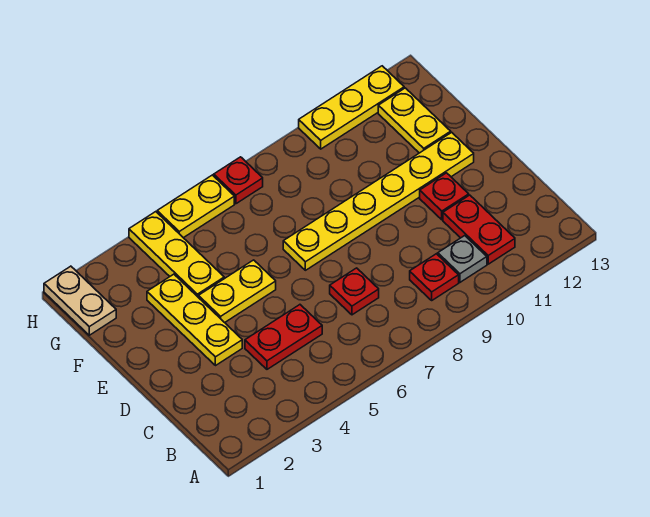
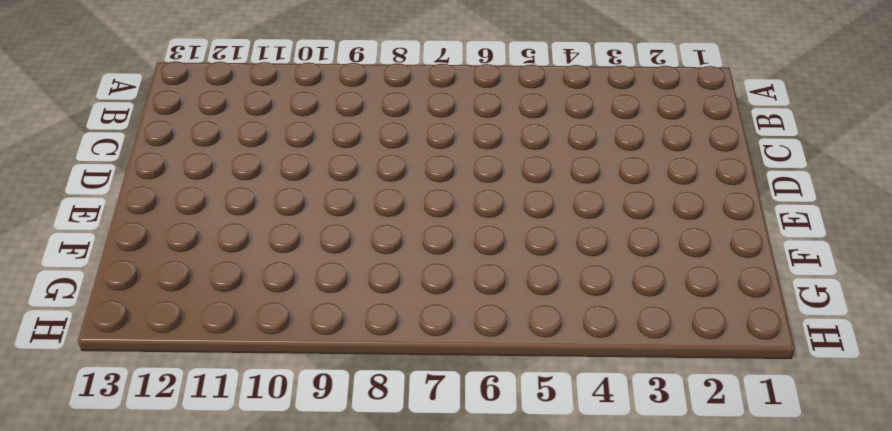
none -> red plate B9 level 1
none -> grey plate B10 level 1
none -> red plate B11:C11 level 1

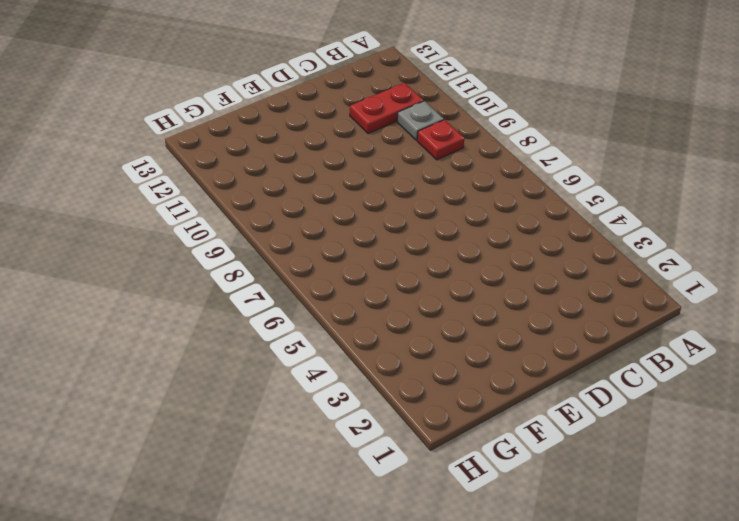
none -> red plate C4:C5 level 1
none -> red plate C7 level 1
none -> yellow plate D3:F3 level 1

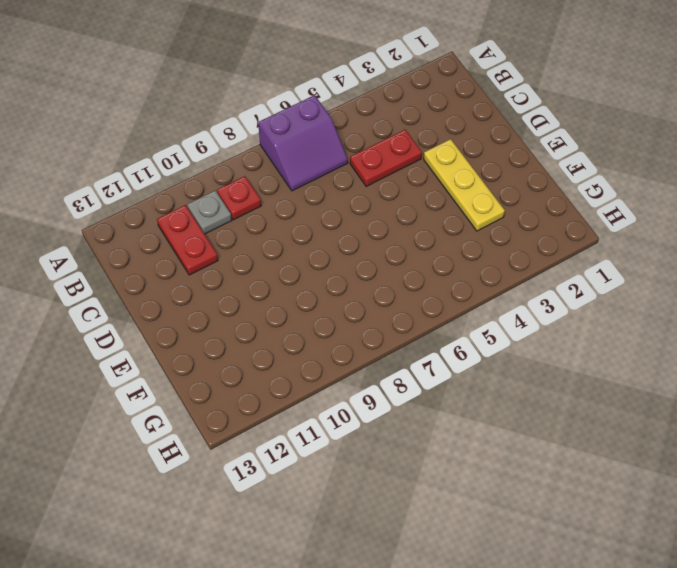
purple slope A6:B7 level 1 top A -> none
none -> red plate C7 level 1
none -> red plate D11 level 1
none -> yellow plate E4:E5 level 1

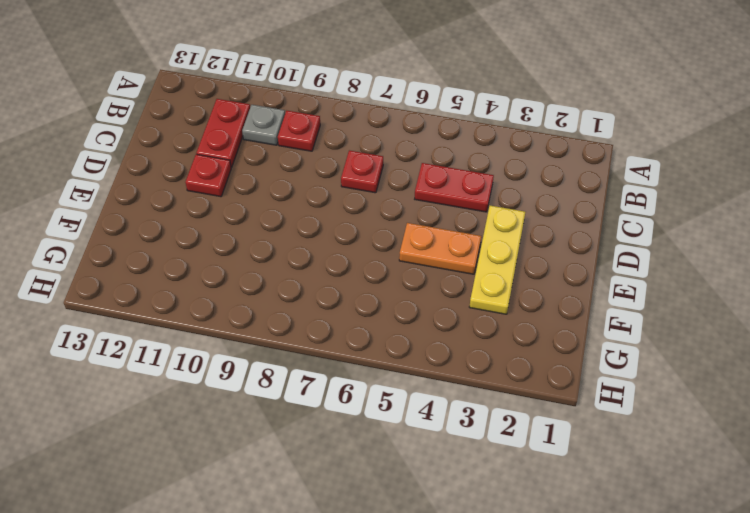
orange plate E4:E5 level 1 -> yellow plate E4:E5 level 1
none -> yellow plate E7:E12 level 1
none -> yellow plate F4:H4 level 1
none -> yellow plate F12:G12 level 1

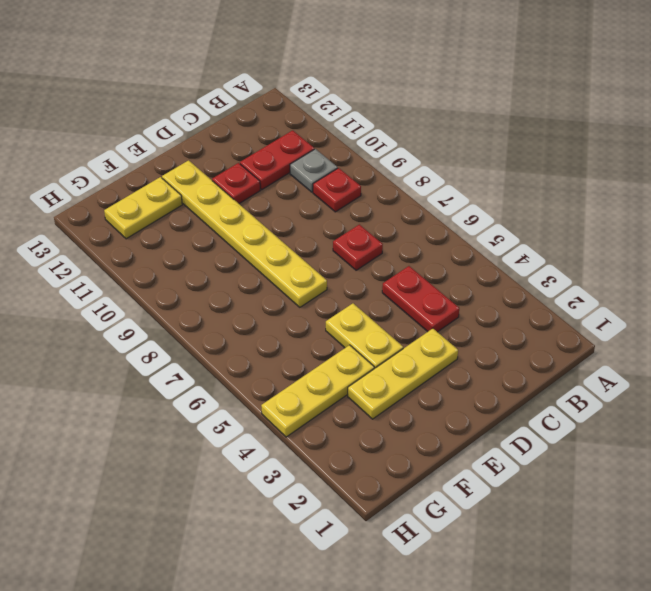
none -> tan plate G1:H1 level 1
none -> yellow plate H5:H6 level 1
none -> red plate H7 level 1

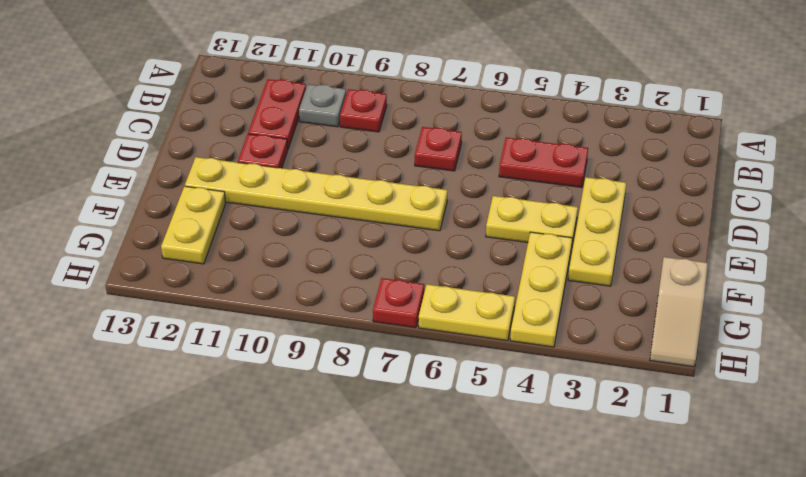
tan slope G1:H1 level 1 top G -> tan plate G1:H1 level 1
none -> yellow plate H10:H12 level 1

